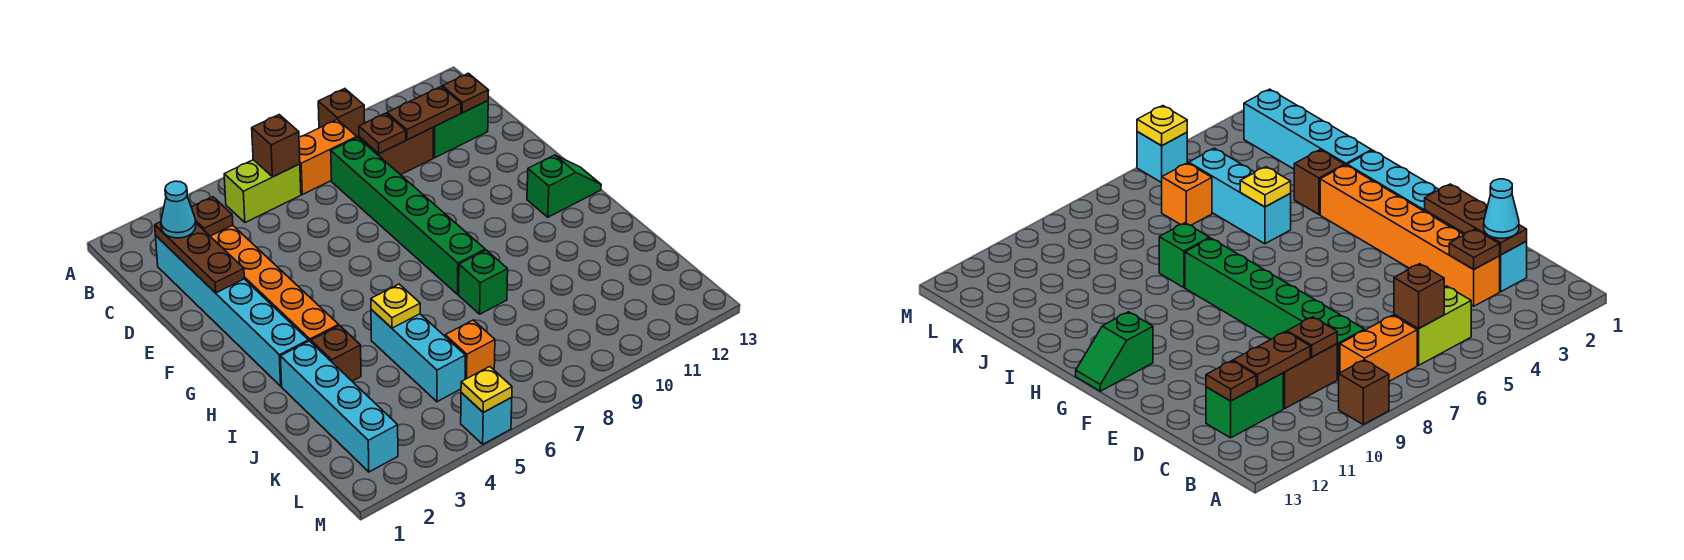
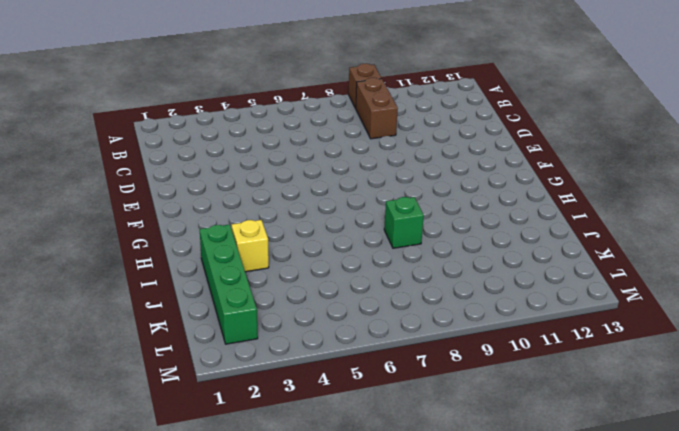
brown brick B9:C9 level 1 -> brown brick C9:C10 level 1
green brick I2:L2 level 1 -> cyan brick I2:L2 level 1
yellow brick I3 level 1 -> brown brick I3 level 1
none -> lime brick B5:B6 level 1
none -> orange brick B7:B8 level 1
none -> cyan brick C2:H2 level 1

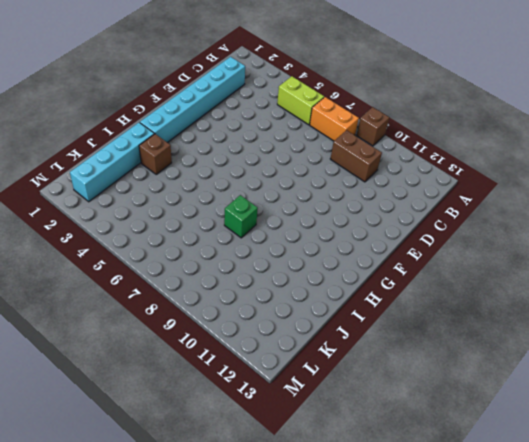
none -> orange brick C3:H3 level 1
none -> green brick C8:H8 level 1
none -> green brick C11:C12 level 1

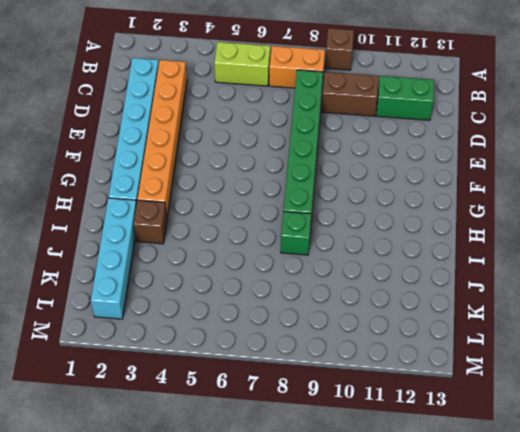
none -> green slope G12:G13 level 1 top 12
none -> cyan brick I5:K5 level 1
none -> orange brick K6 level 1

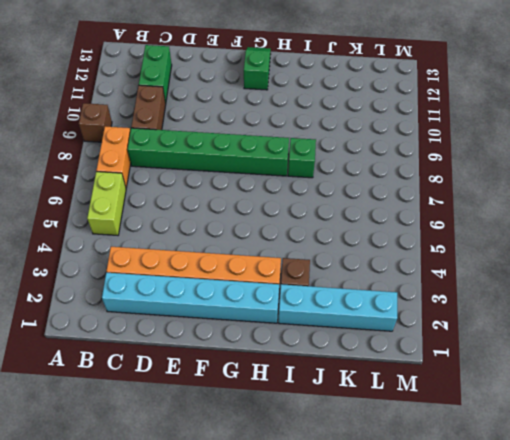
none -> cyan brick I5:K5 level 1
none -> orange brick K6 level 1
none -> cyan brick M5 level 1

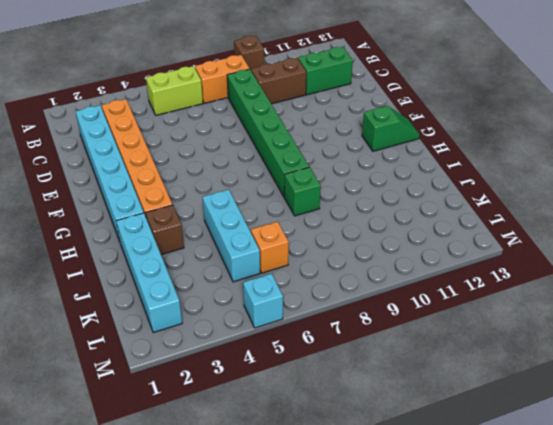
none -> brown brick B6 level 2
none -> brown plate C2:E2 level 2
none -> brown plate C3 level 2

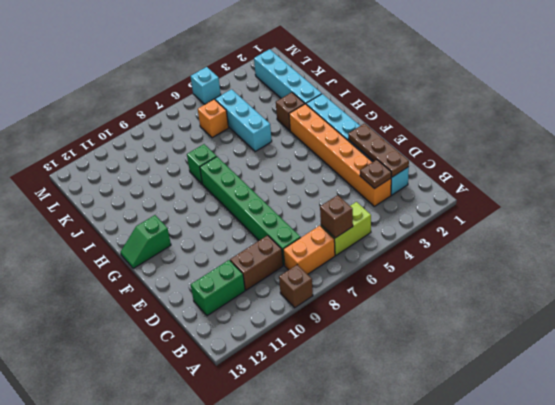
none -> brown plate C9 level 2
none -> brown plate C10:C11 level 2
none -> brown plate C12 level 2

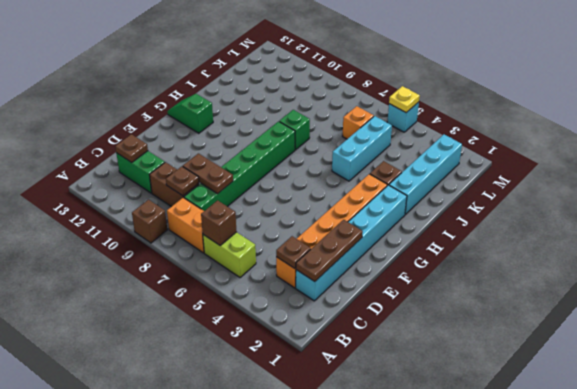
brown plate D8:D9 level 2 -> brown plate C10:C11 level 2
none -> yellow plate I5 level 2
none -> cyan cone C2 level 3

